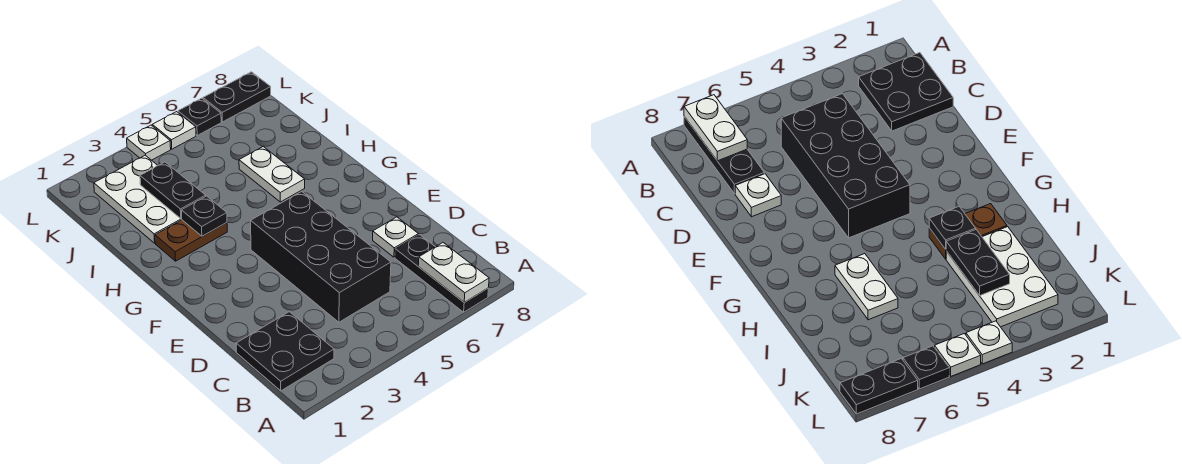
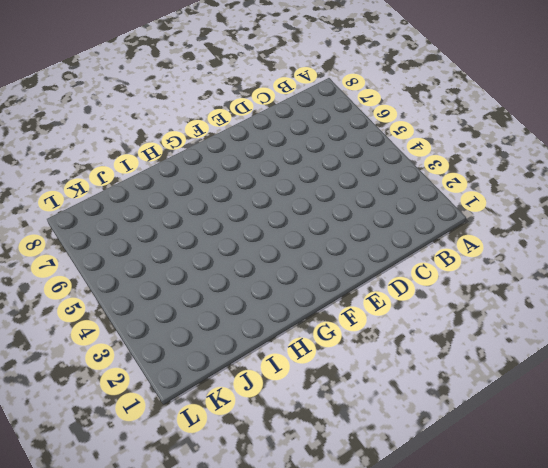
none -> black plate A7:C7 level 1
none -> black plate B1:C2 level 1
none -> black brick C4:F5 level 1

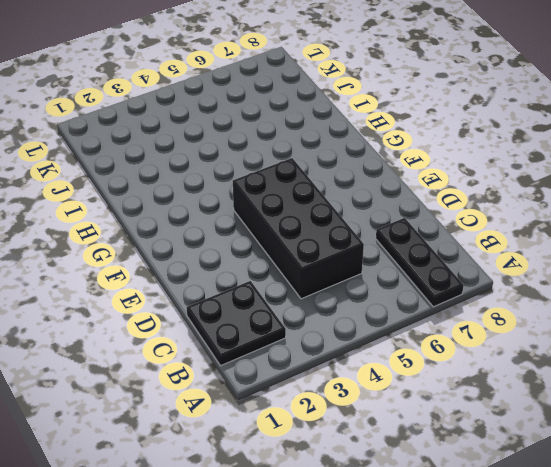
none -> white plate D7 level 1
none -> brown plate H2:H3 level 1
none -> white plate H6:I6 level 1

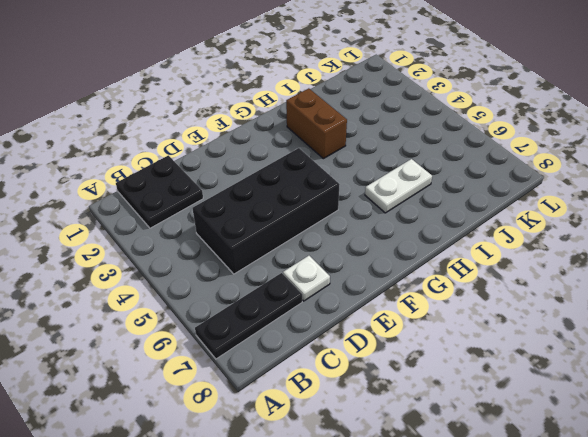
brown brick H2:H3 level 1 -> brown plate H2:H3 level 1
none -> white plate I2:K3 level 1
none -> white plate L4 level 1
none -> white plate L5 level 1

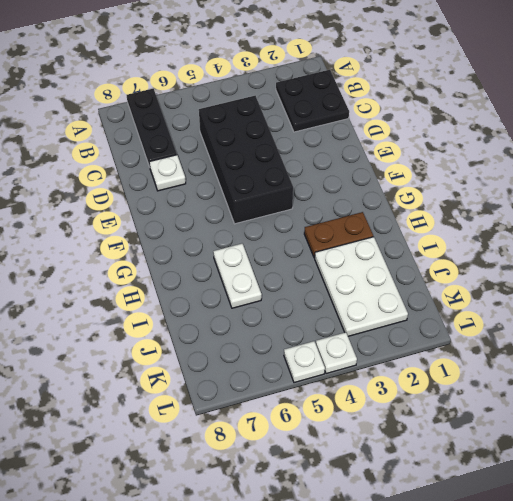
none -> black plate L6 level 1
none -> black plate L7:L8 level 1
none -> white plate A7:B7 level 2

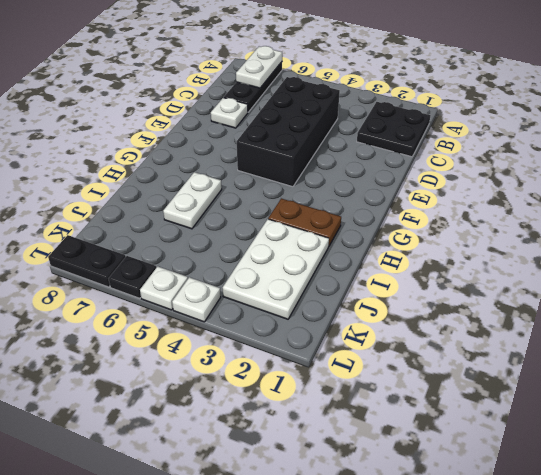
none -> black plate H3 level 2
none -> black plate I3:J3 level 2

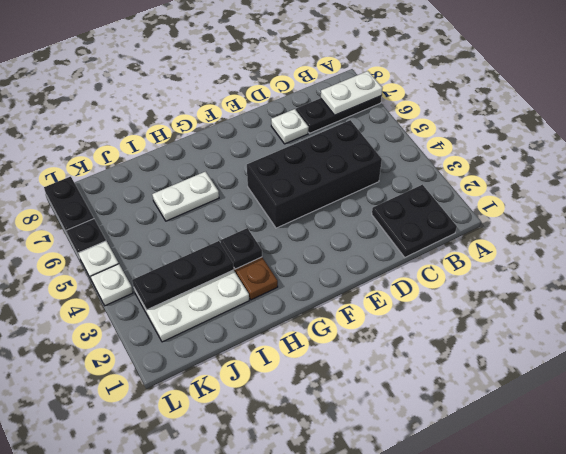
black plate I3:K3 level 2 -> black plate I3:J3 level 2

